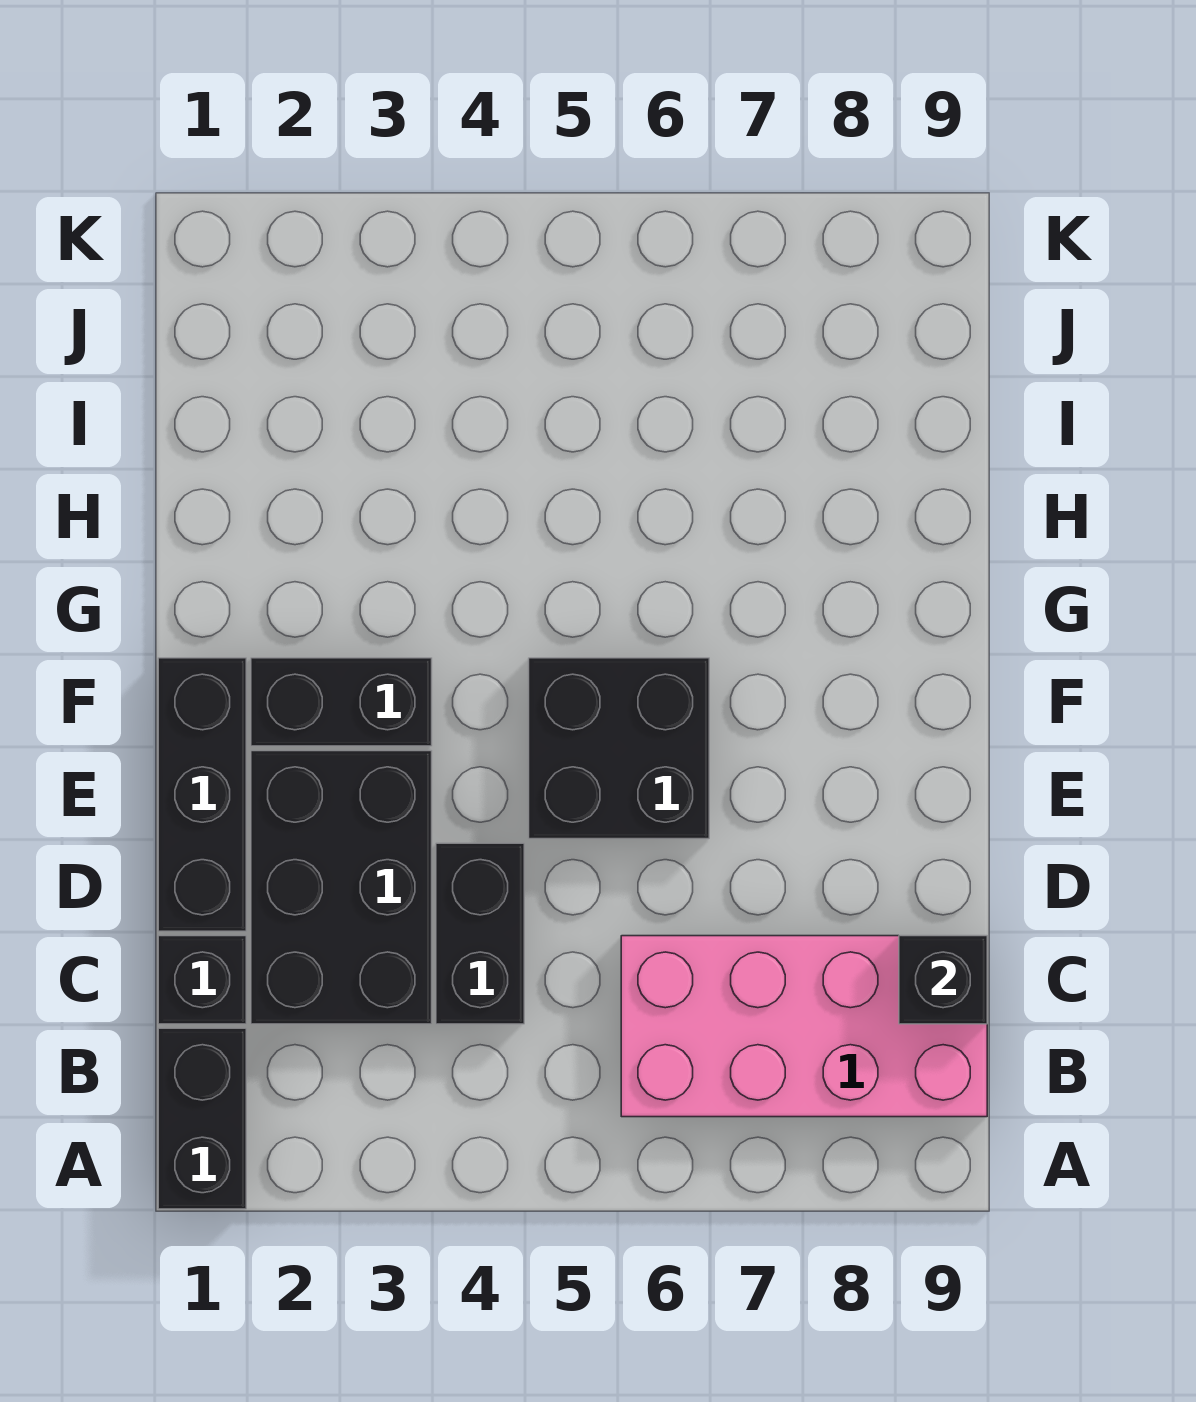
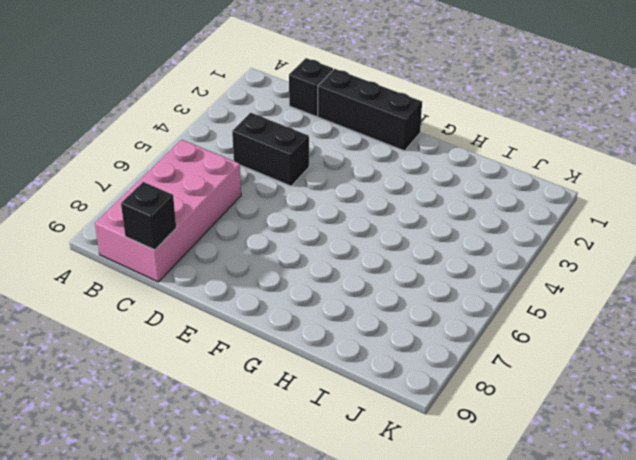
none -> black brick A1:B1 level 1
none -> black brick C2:E3 level 1

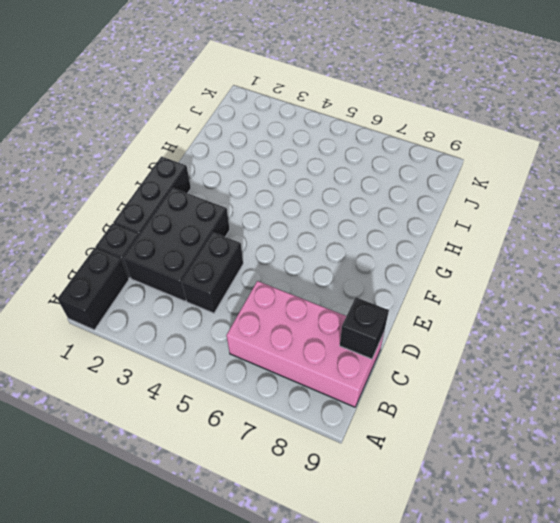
none -> black brick E5:F6 level 1
none -> black brick F2:F3 level 1

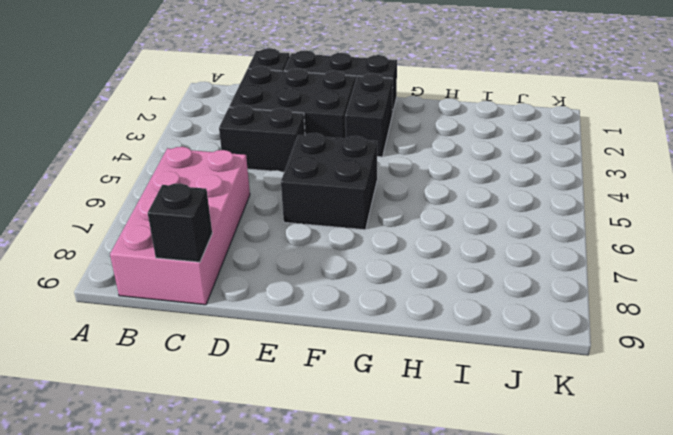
none -> black brick A1:B1 level 1

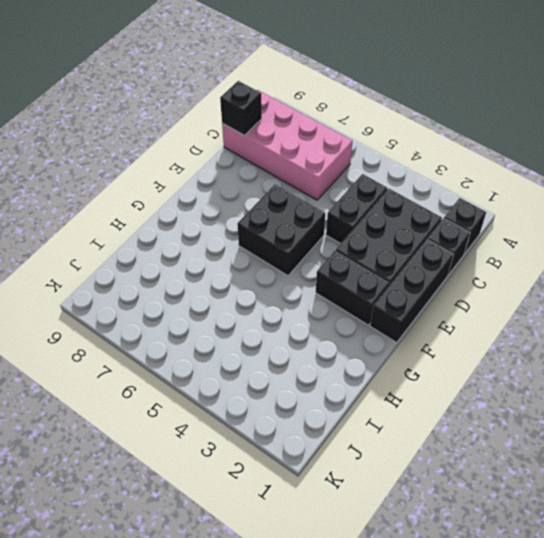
black brick B1 level 1 -> black brick A1:B1 level 1

